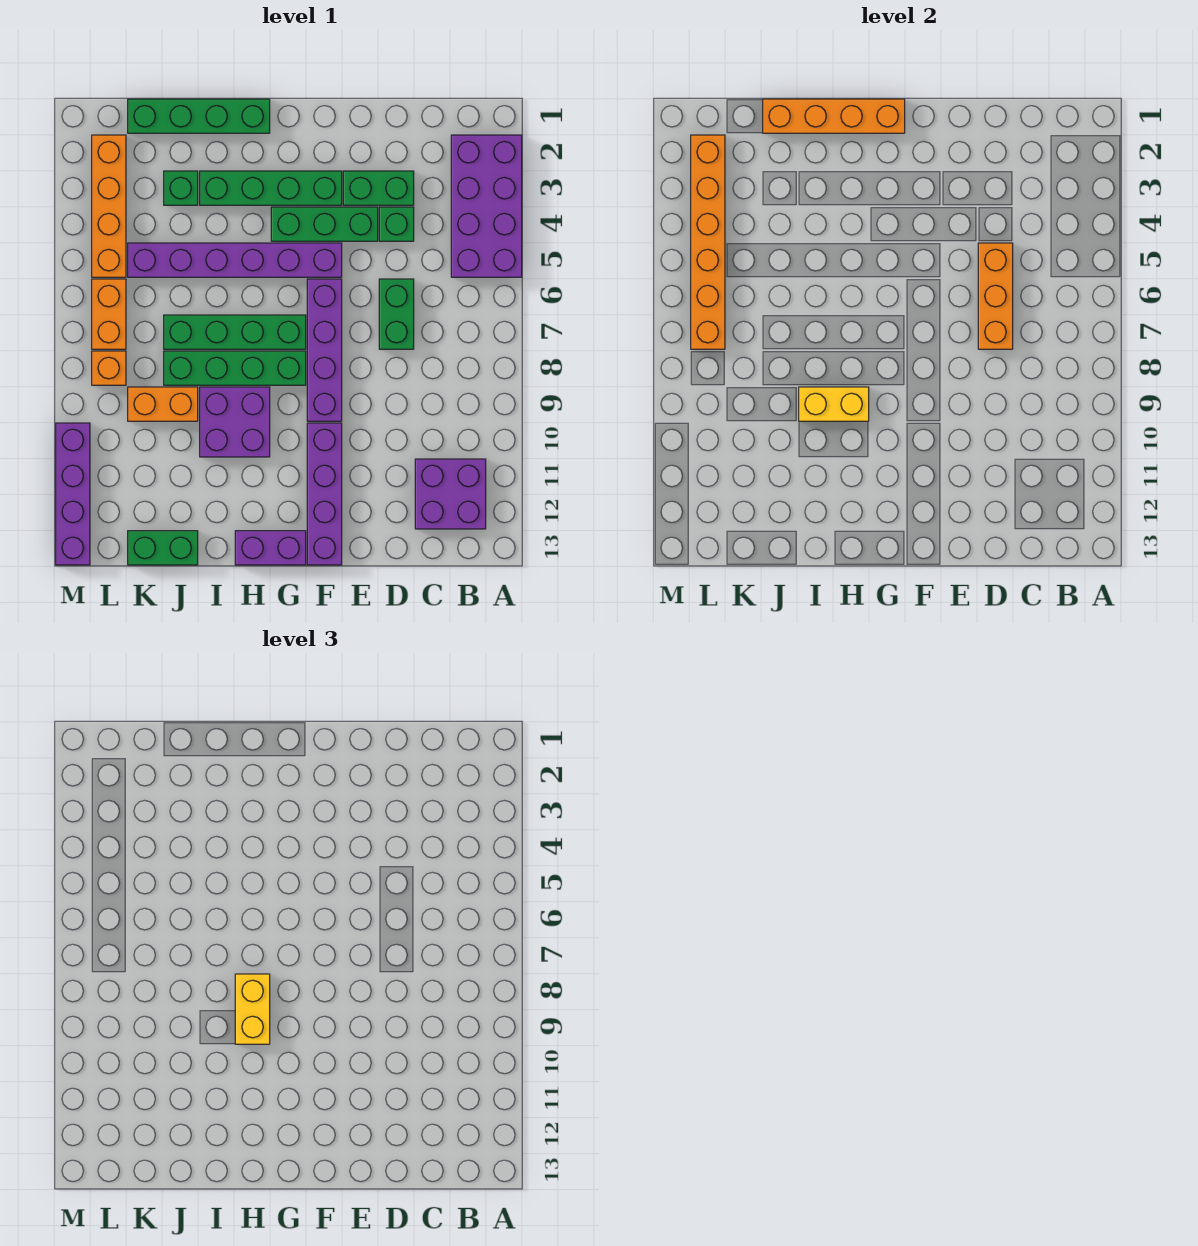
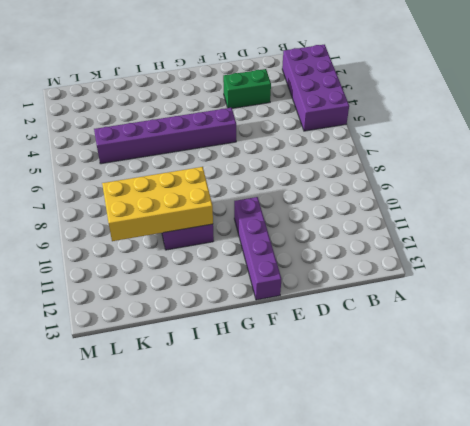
yellow brick H9:K10 level 2 -> yellow brick H9:I9 level 2
none -> purple brick B11:C12 level 1
none -> green brick D4 level 1
none -> green brick D6:D7 level 1

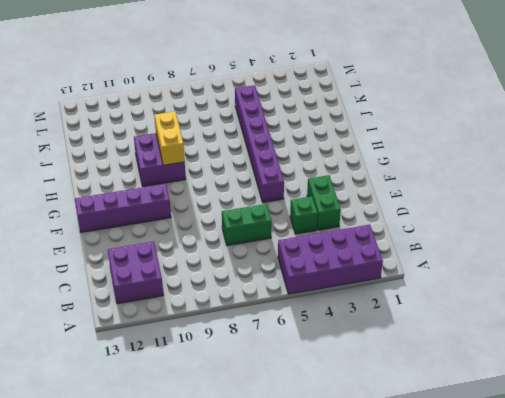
none -> green brick E4:G4 level 1
none -> green brick F3:I3 level 1
none -> purple brick F6:F9 level 1

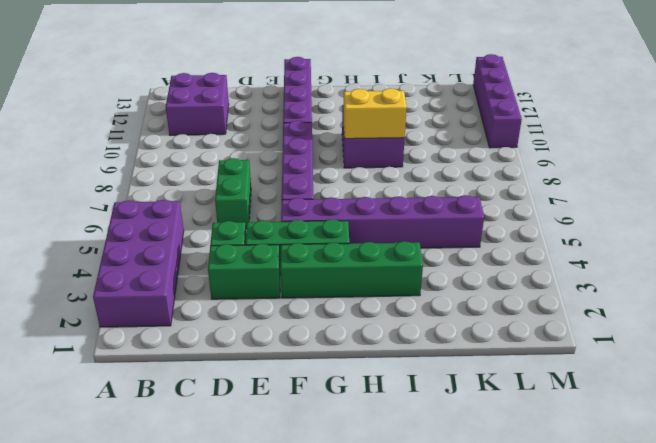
none -> green brick G7:J7 level 1
none -> green brick G8:J8 level 1
none -> purple brick G13:H13 level 1

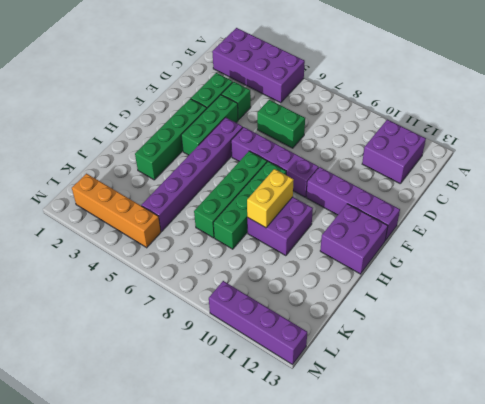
purple brick G12:H13 level 1 -> purple brick G13:H13 level 1
none -> green brick H1:K1 level 1
none -> green brick J3 level 1
none -> orange brick J9:K9 level 1

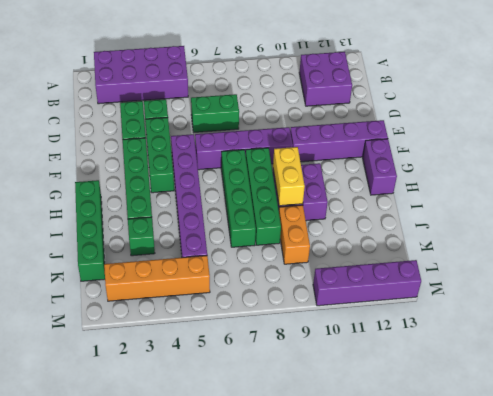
none -> green brick J13:K13 level 1
none -> orange brick L6:L7 level 1
none -> orange brick L8 level 1

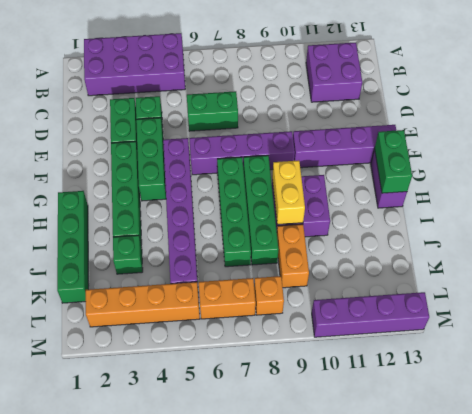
green brick G13:H13 level 2 -> green brick J13:K13 level 1
none -> orange brick D5:D7 level 2
none -> orange brick G1:J1 level 2
none -> orange brick L2:L7 level 2

